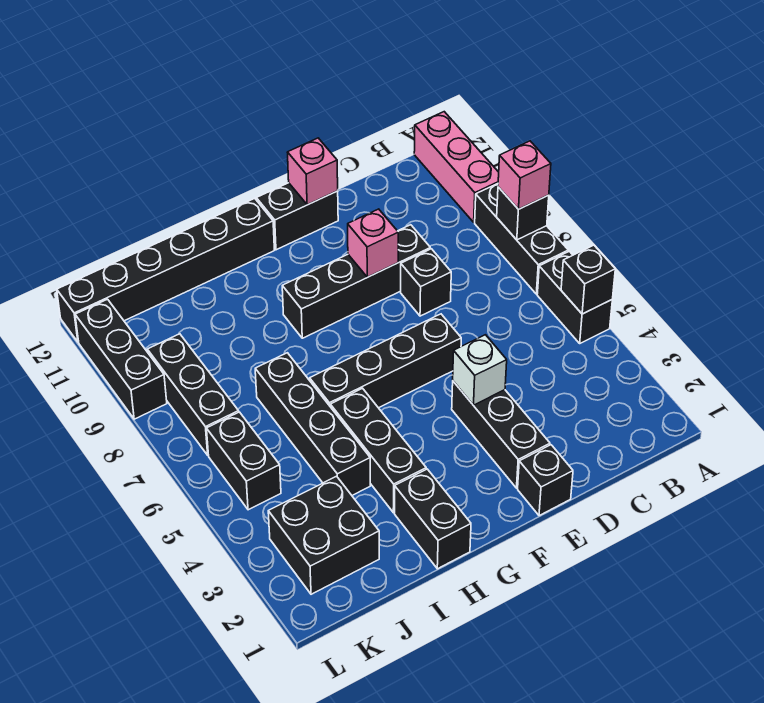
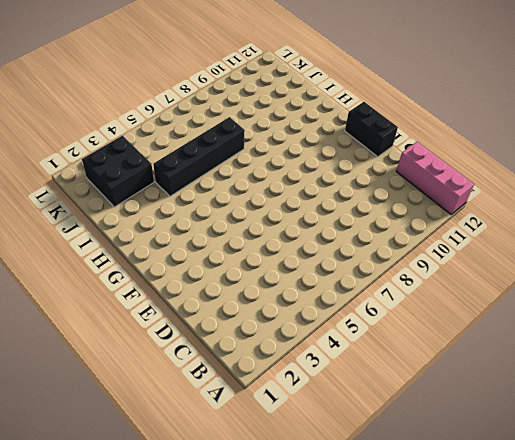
pink brick A12:C12 level 1 -> pink brick A10:A12 level 1
none -> black brick A5:A6 level 1
none -> black brick A7:A9 level 1
none -> black brick D8 level 1

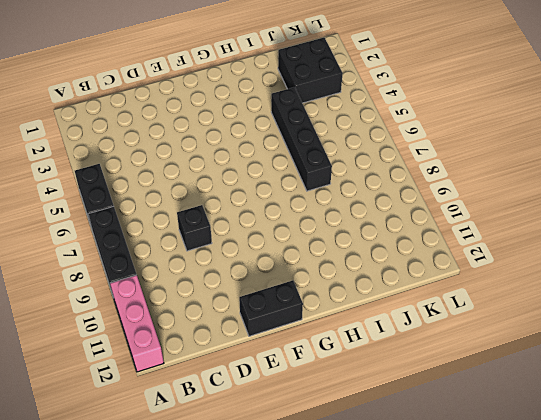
none -> black brick D9:G9 level 1
none -> black brick E1 level 1
none -> black brick E2:E4 level 1

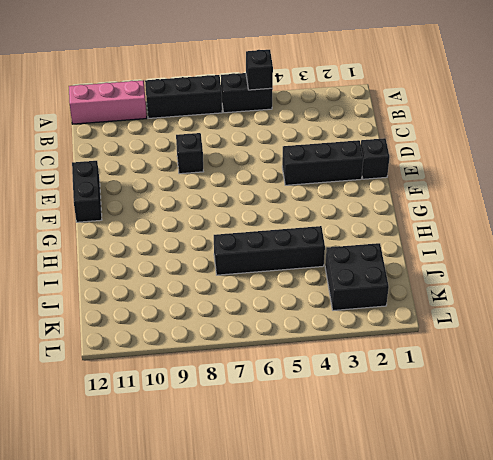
none -> black brick D9:G9 level 1
none -> black brick E6:H6 level 1
none -> black brick G12:L12 level 1

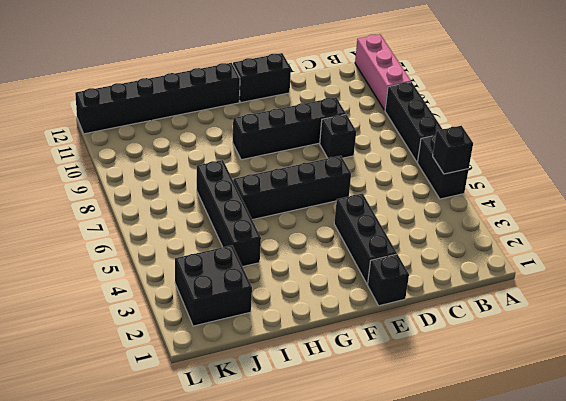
none -> black brick H1:H2 level 1
none -> black brick H3:H5 level 1
none -> black brick K5:K6 level 1

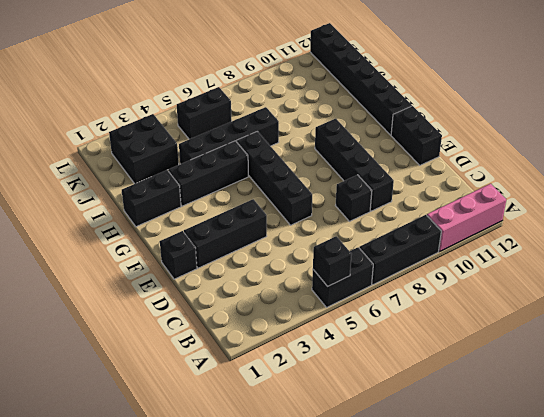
none -> black brick K7:K9 level 1
none -> black brick L9:L11 level 1
none -> black brick A8 level 2

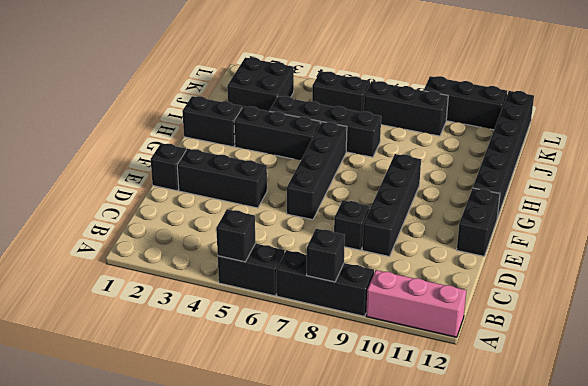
none -> white brick E4 level 2
none -> pink brick E9 level 2
none -> pink brick E12 level 2

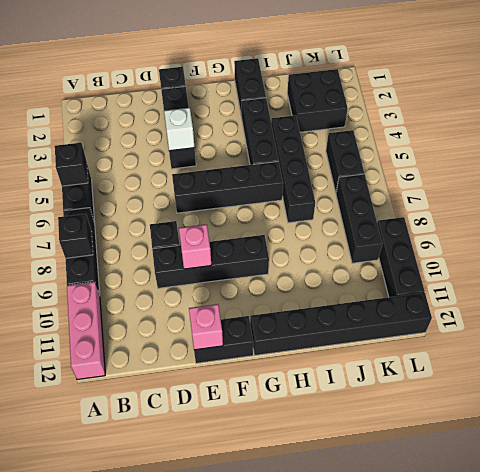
none -> pink brick A8 level 3

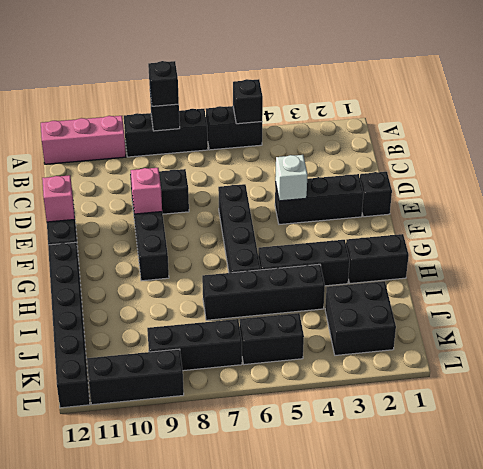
black brick A8 level 3 -> pink brick A8 level 3

